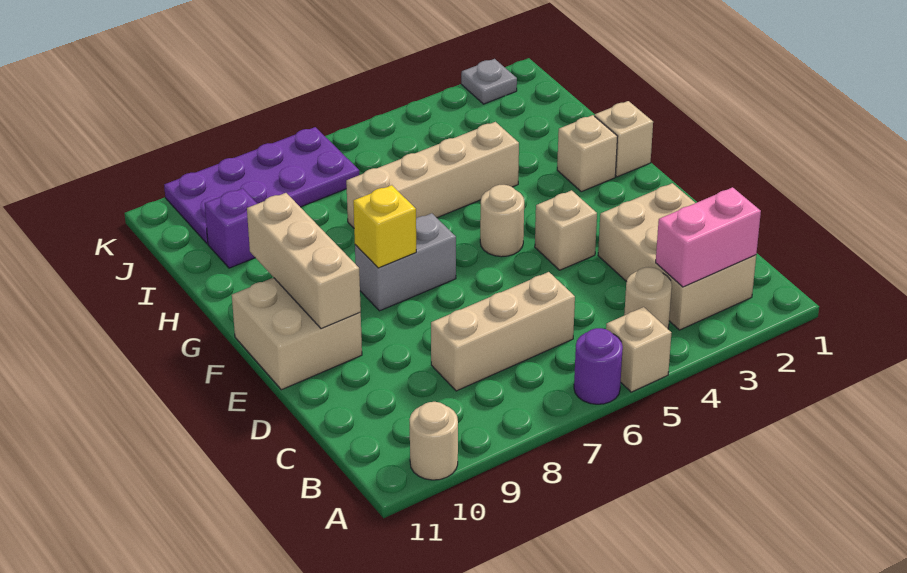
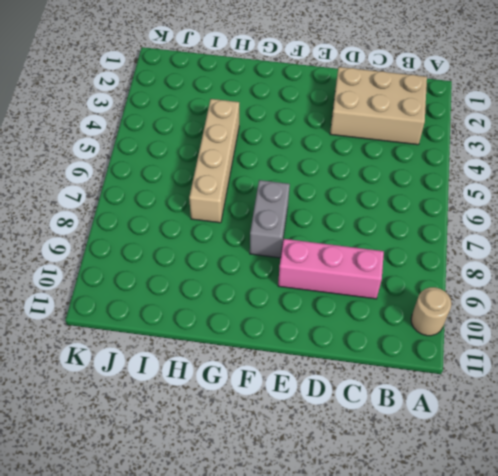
pink brick C9:E9 level 1 -> none
none -> tan brick A5 level 1
none -> purple round brick A6 level 1
none -> tan round brick B4 level 1

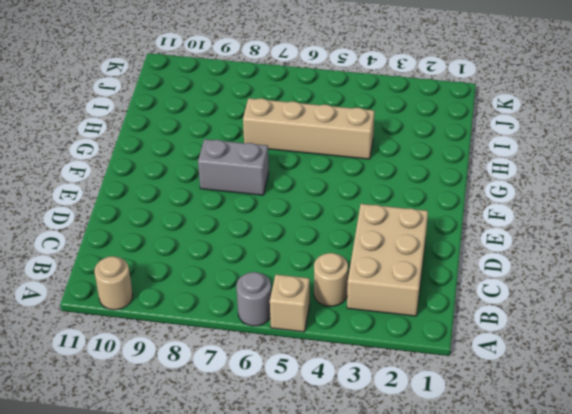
grey round brick A6 level 1 -> purple round brick A6 level 1
none -> tan brick C6:C8 level 1
none -> tan brick E4 level 1
none -> tan brick E10:F11 level 1

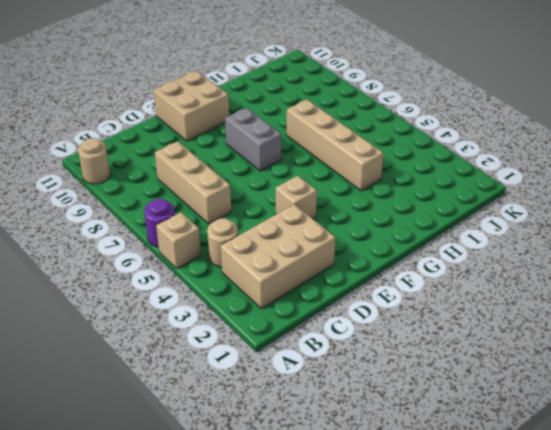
none -> tan round brick F5 level 1
none -> tan brick G1 level 1
none -> tan brick G2 level 1

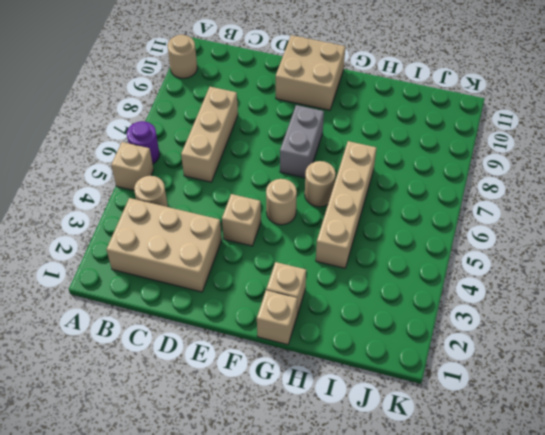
tan round brick G6 level 1 -> none
none -> purple brick I10 level 1
none -> purple plate J7:K10 level 1
none -> grey plate K2 level 1

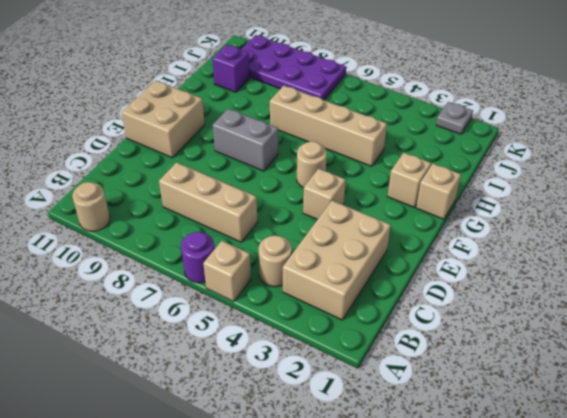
none -> pink brick B2:B3 level 2
none -> tan brick E10:G10 level 2
none -> yellow brick F8 level 2

